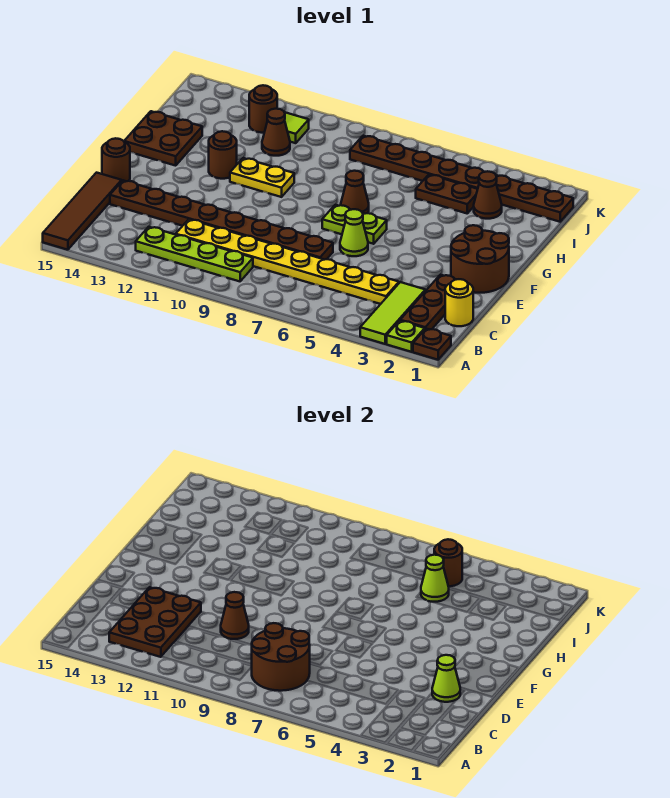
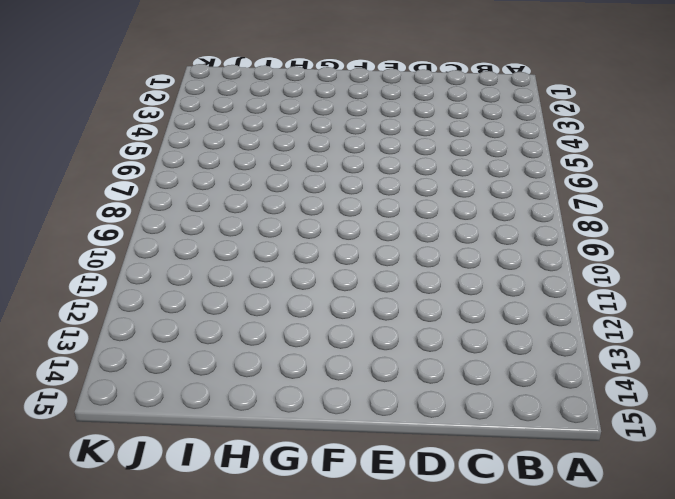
none -> brown plate A1 level 1
none -> lime plate A2 level 1
none -> lime tile A3:C3 level 1

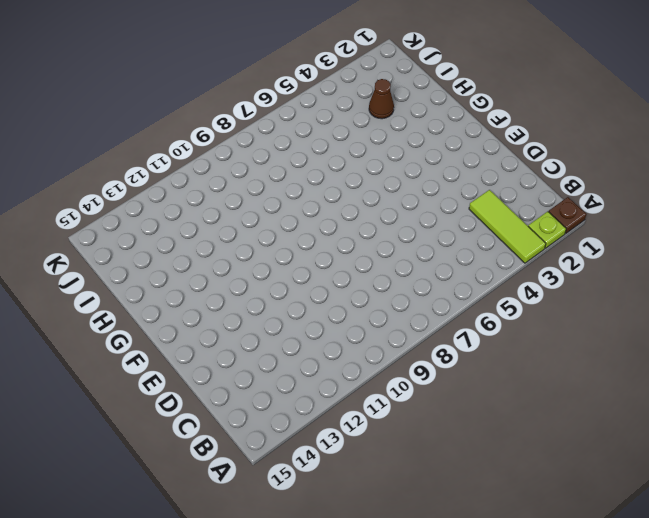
none -> brown tile A15:D15 level 1
none -> brown plate B2:D2 level 1
none -> lime plate B9:B12 level 1

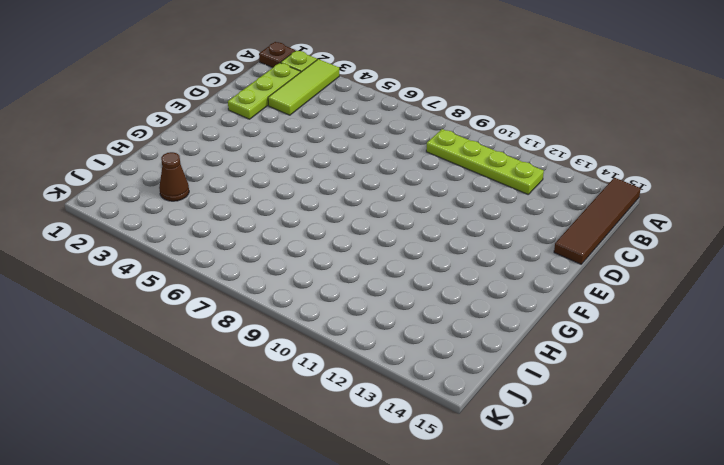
lime plate B2:D2 level 1 -> brown plate B2:D2 level 1
none -> yellow round brick C1 level 1
none -> yellow plate C4:C11 level 1
none -> brown plate D7:D14 level 1

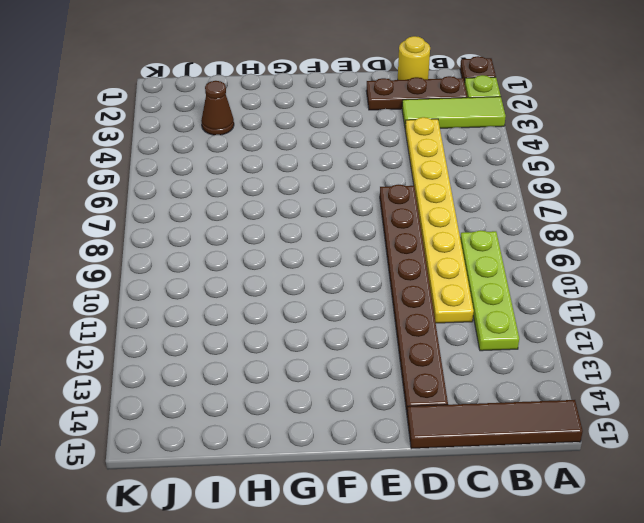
none -> brown round brick E1:F2 level 1
none -> lime cone E6 level 1
none -> brown round brick E15 level 1

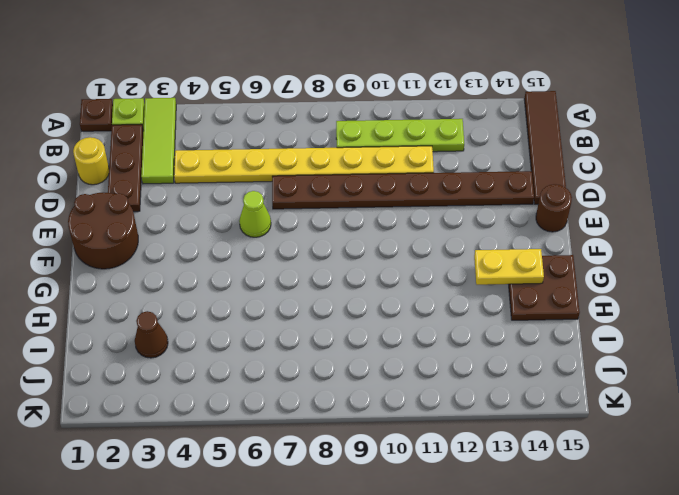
yellow plate G13:G14 level 2 -> yellow plate G10:G11 level 1
none -> lime plate F6:F7 level 1
none -> brown cone G7 level 1
none -> brown round brick G12 level 1

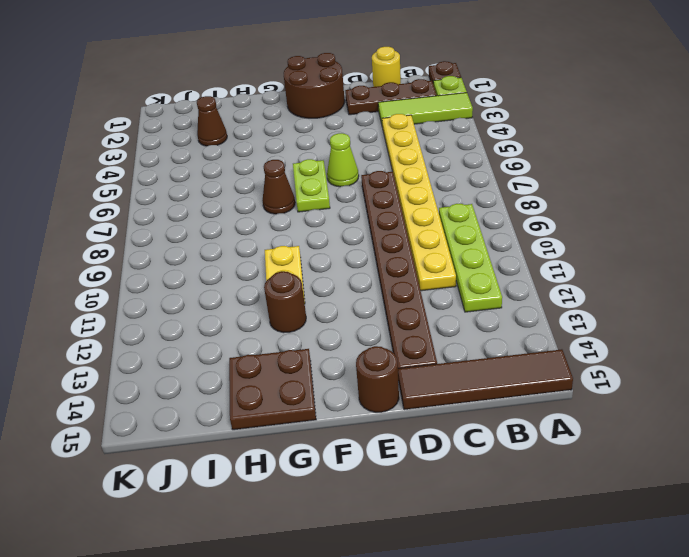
none -> brown plate I4:I5 level 1
none -> brown cone I11 level 1
none -> brown plate J1:J8 level 1

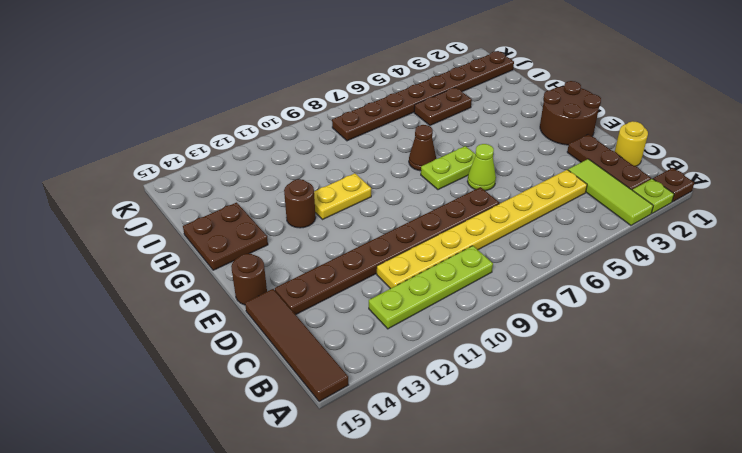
none -> brown cone I3 level 1
none -> brown cone I11 level 1
none -> lime tile J11 level 1

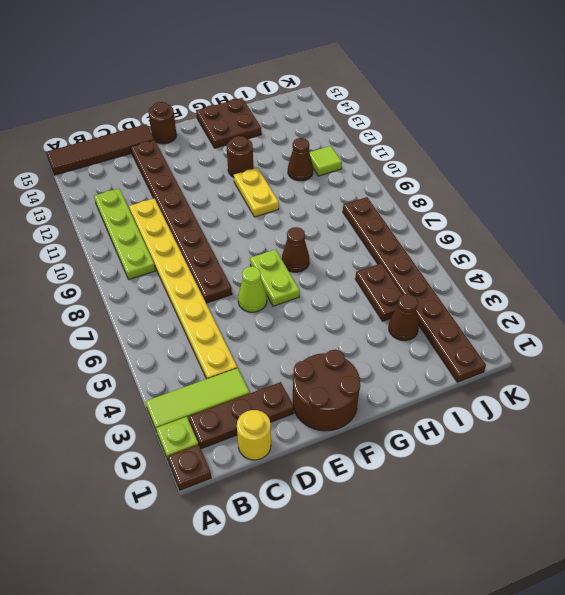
none -> brown round brick J12 level 1
none -> brown round brick B7:C8 level 2
none -> brown plate B12:D13 level 2

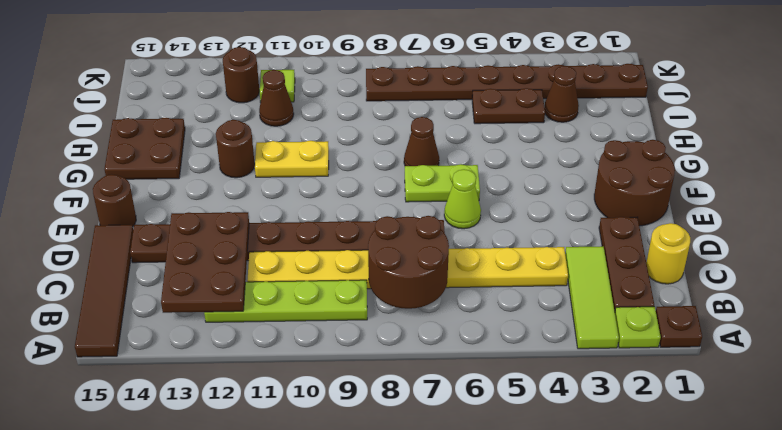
none -> lime cone D2 level 2
none -> brown cone D10 level 2
none -> lime cone I5 level 2

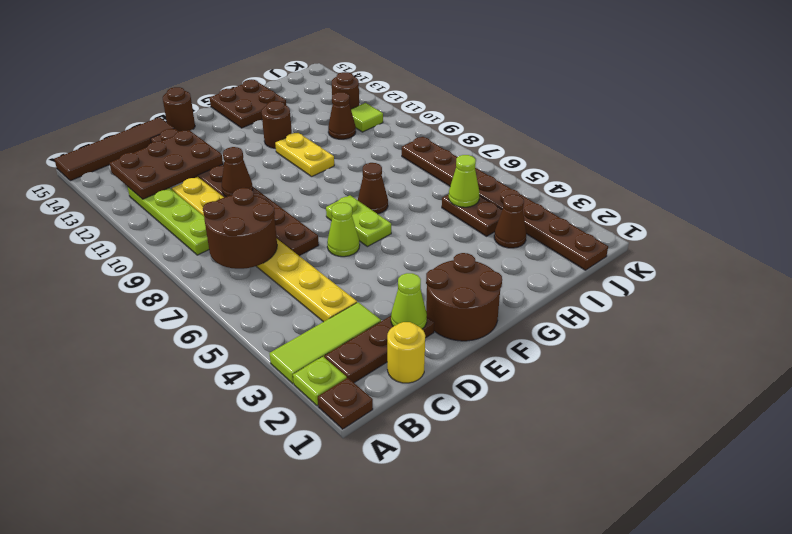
none -> brown round brick J5 level 2

